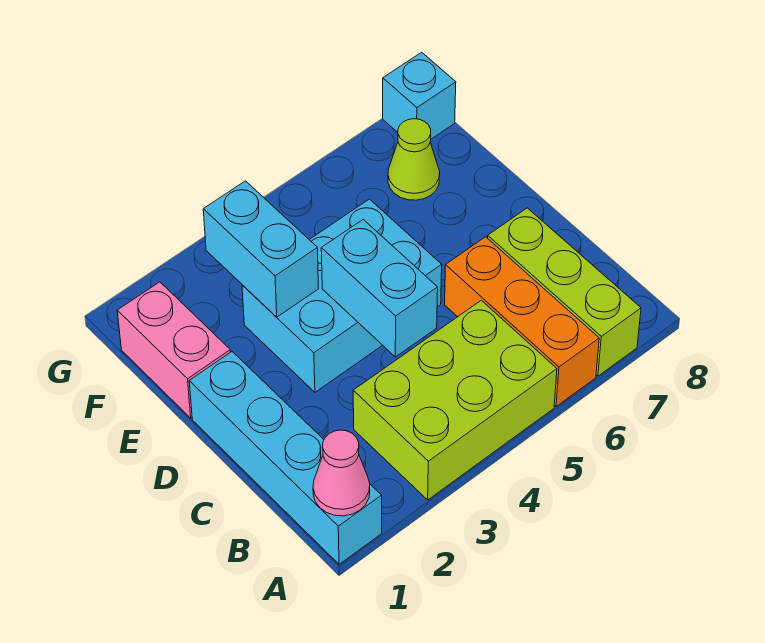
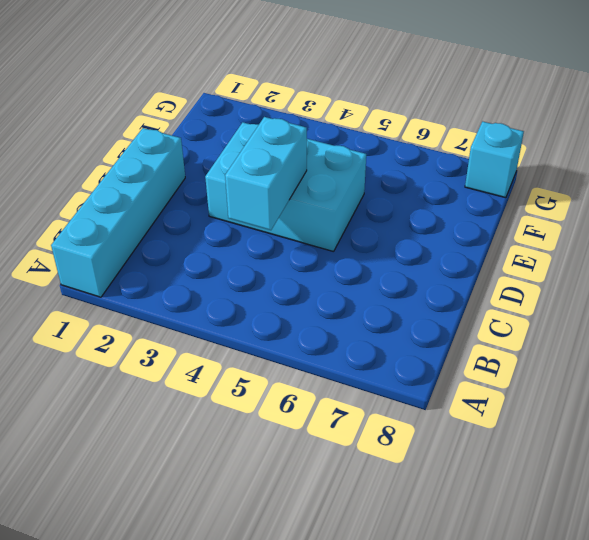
none -> lime brick A3:B5 level 1
none -> orange brick A6:C6 level 1

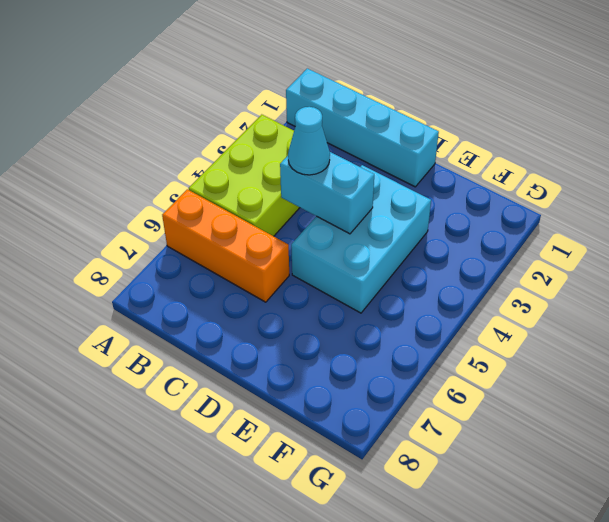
cyan cone C4 level 3 -> none
none -> lime brick A7:C7 level 1
none -> pink brick E1:F1 level 1

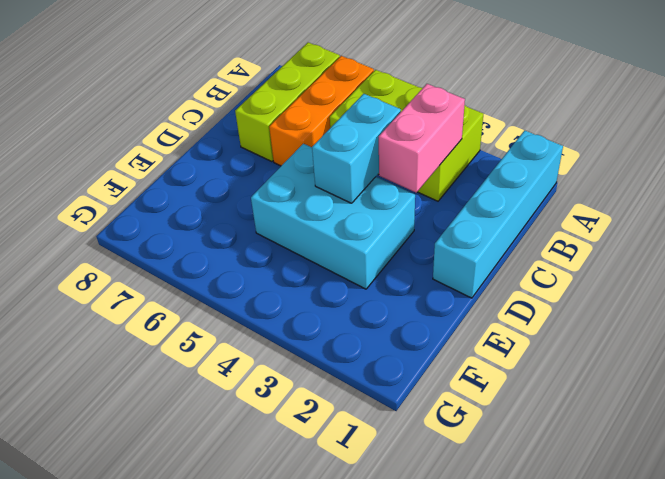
pink brick B3:C3 level 2 -> pink brick E1:F1 level 1
none -> lime cone F7 level 1
none -> cyan brick G8 level 1

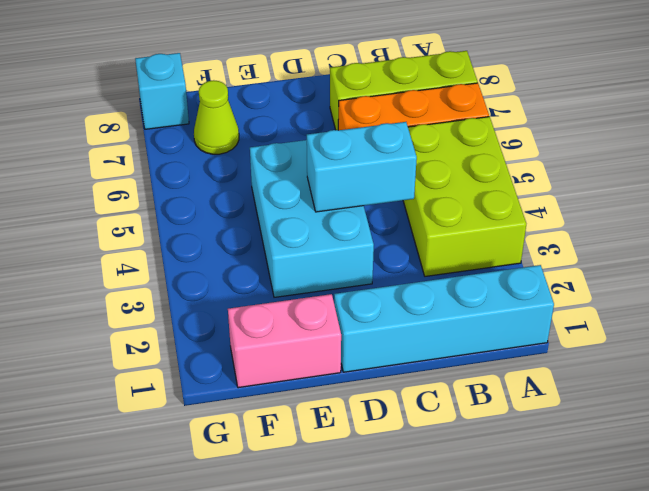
none -> pink cone A1 level 2
none -> cyan brick E3:F3 level 2

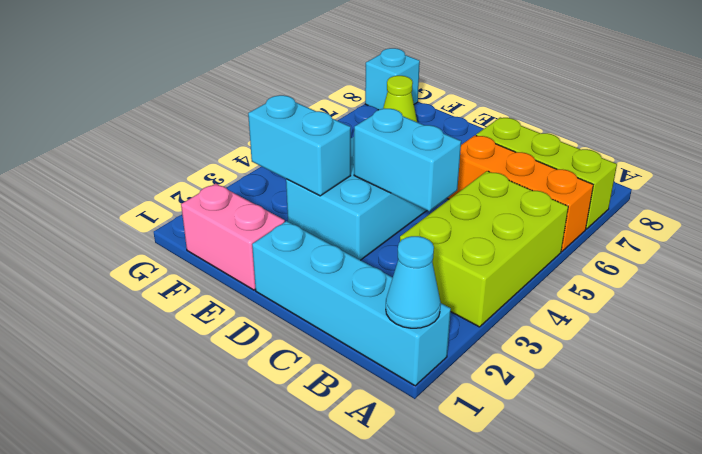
cyan cone A1 level 2 -> pink cone A1 level 2

